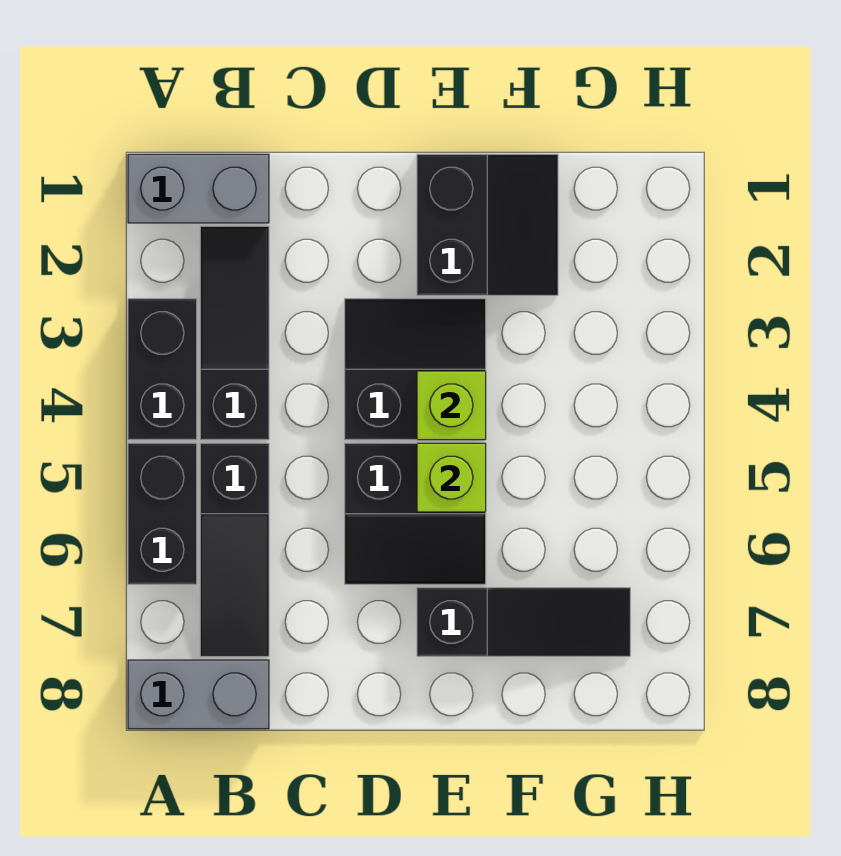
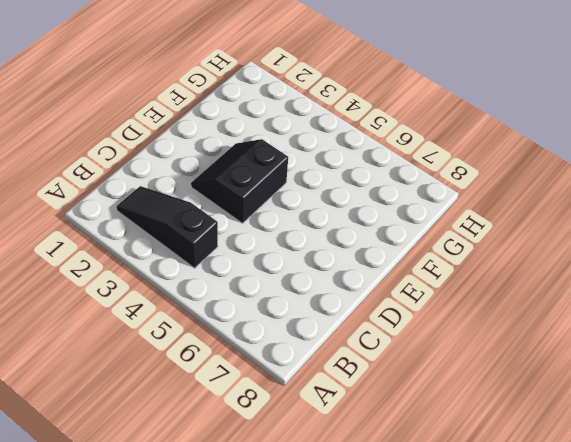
none -> grey brick A1:B1 level 1
none -> black brick A3:A4 level 1
none -> black brick A5:A6 level 1

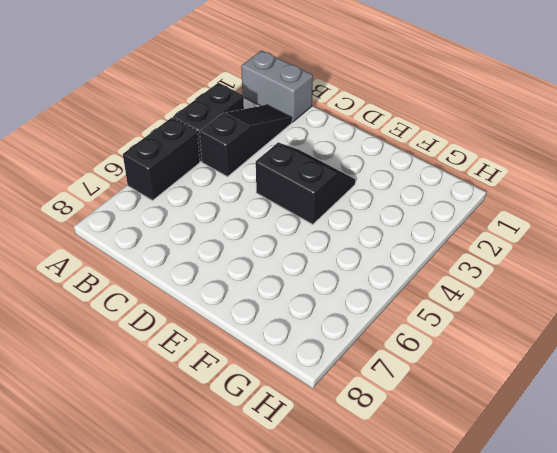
none -> grey brick A8:B8 level 1
none -> black slope B5:B7 level 1 top 5
none -> black slope D5:E6 level 1 top 5

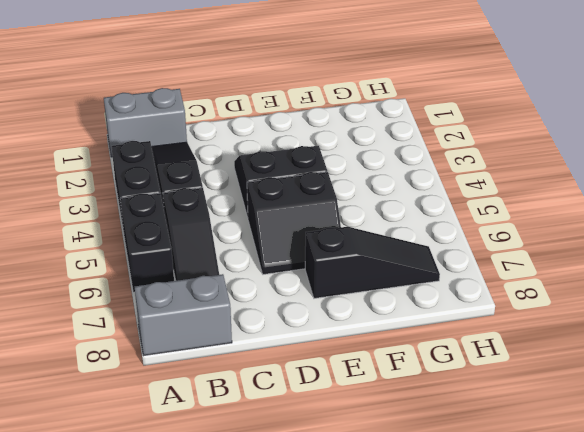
none -> black slope E1:F2 level 1 top E
none -> lime brick E4 level 2
none -> lime brick E5 level 2

